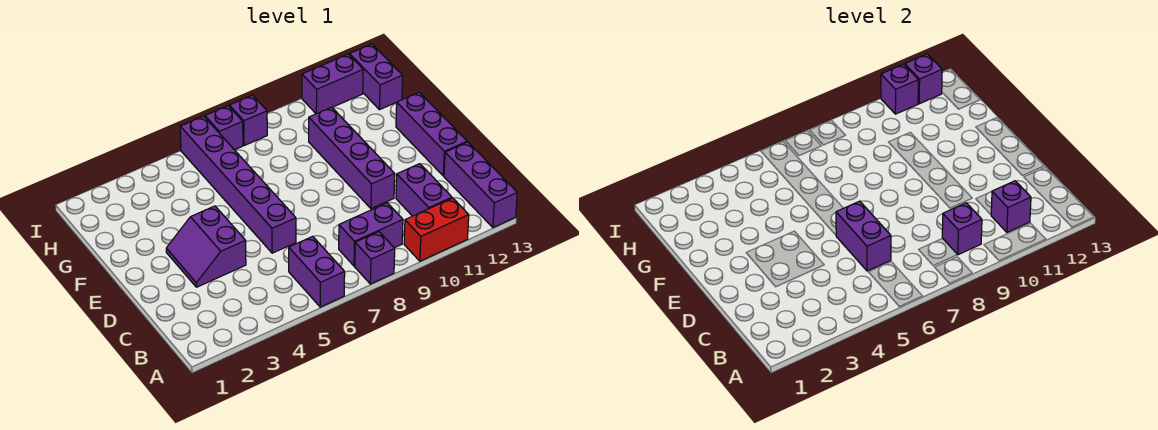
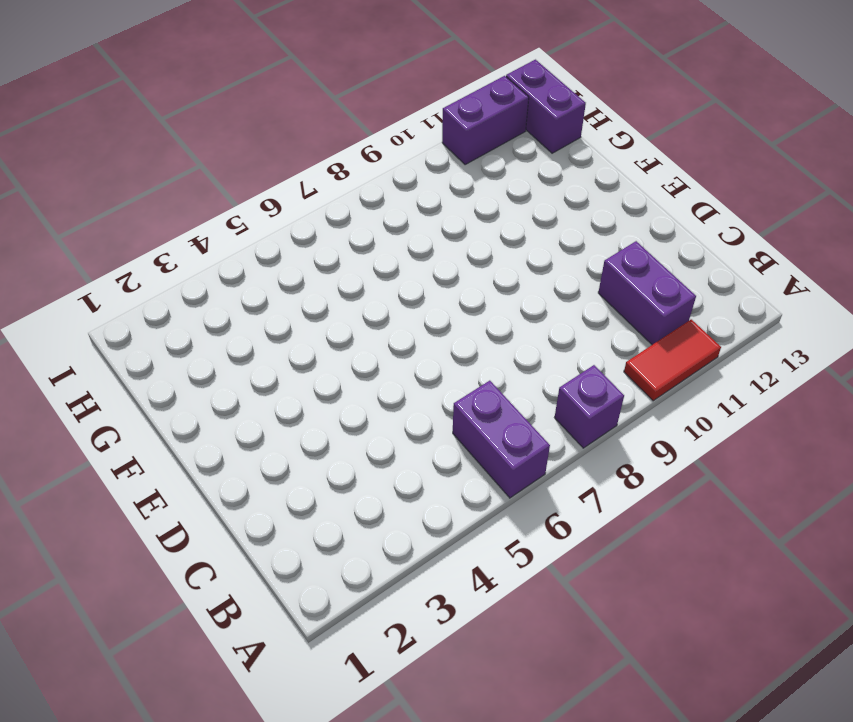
red tile A10:A11 level 1 -> red brick A10:A11 level 1
none -> purple brick A13:C13 level 1
none -> purple brick B8:B9 level 1
none -> purple slope D3:E4 level 1 top 4

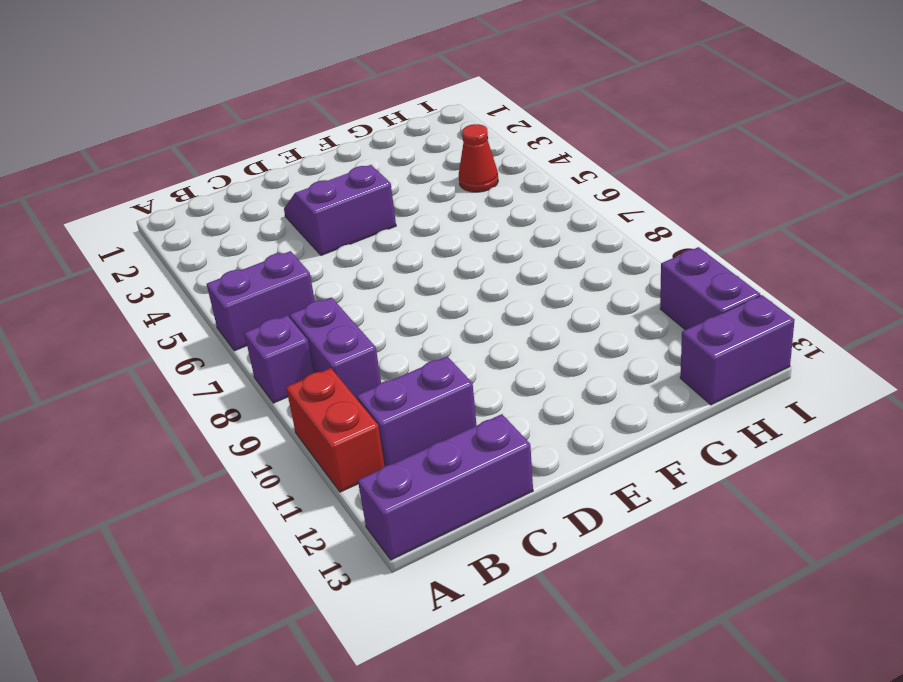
red cone H4 level 1 -> none
none -> purple brick D6:I6 level 1
none -> purple brick D10:G10 level 1
none -> purple brick D13:F13 level 1

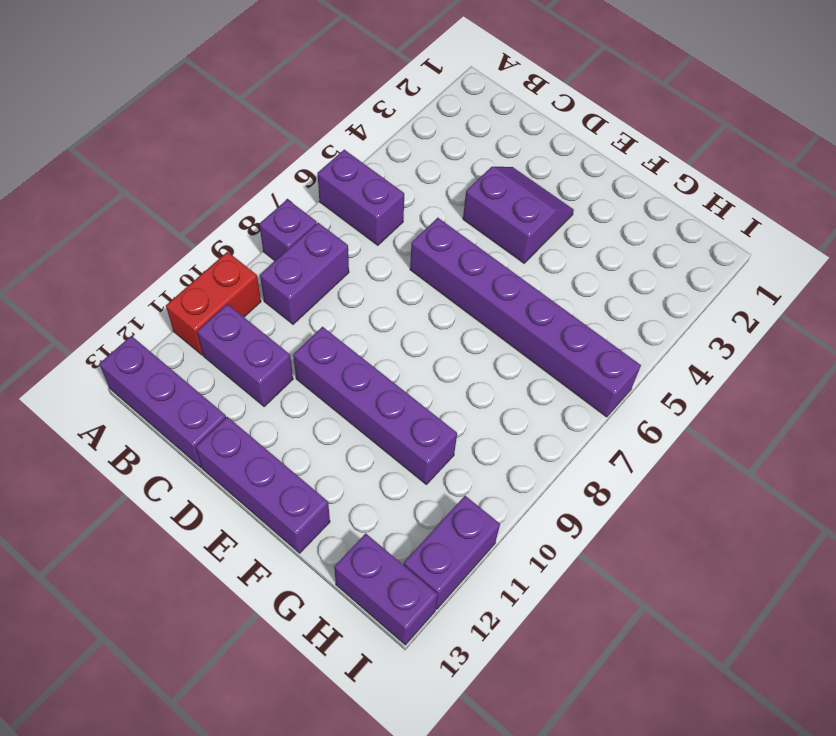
none -> purple brick I7 level 1
none -> purple brick I8 level 1
none -> purple brick B9 level 2

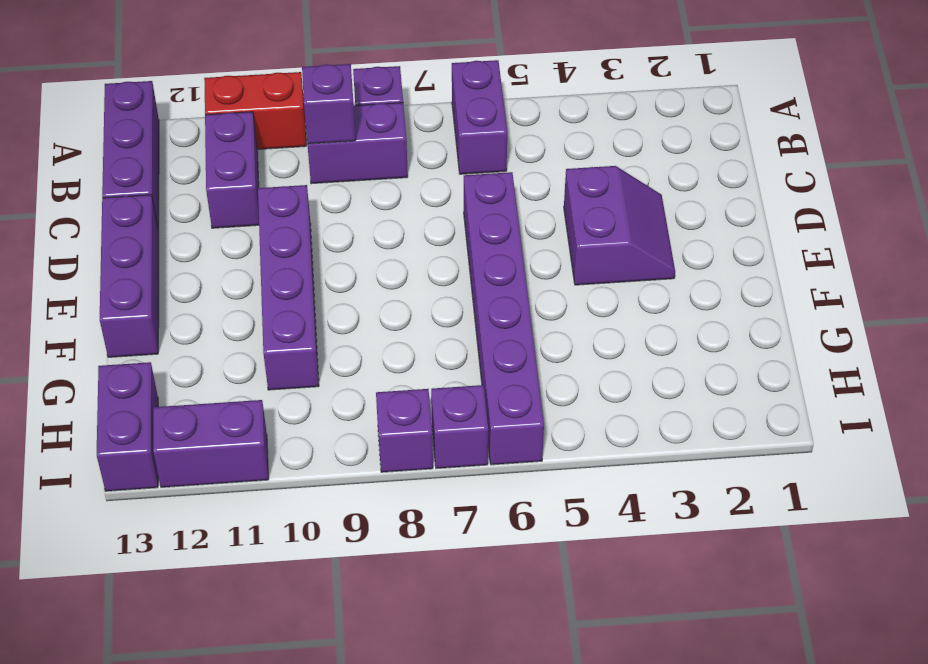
none -> purple brick B11 level 2
none -> purple brick C6:D6 level 2
none -> purple brick I11 level 2

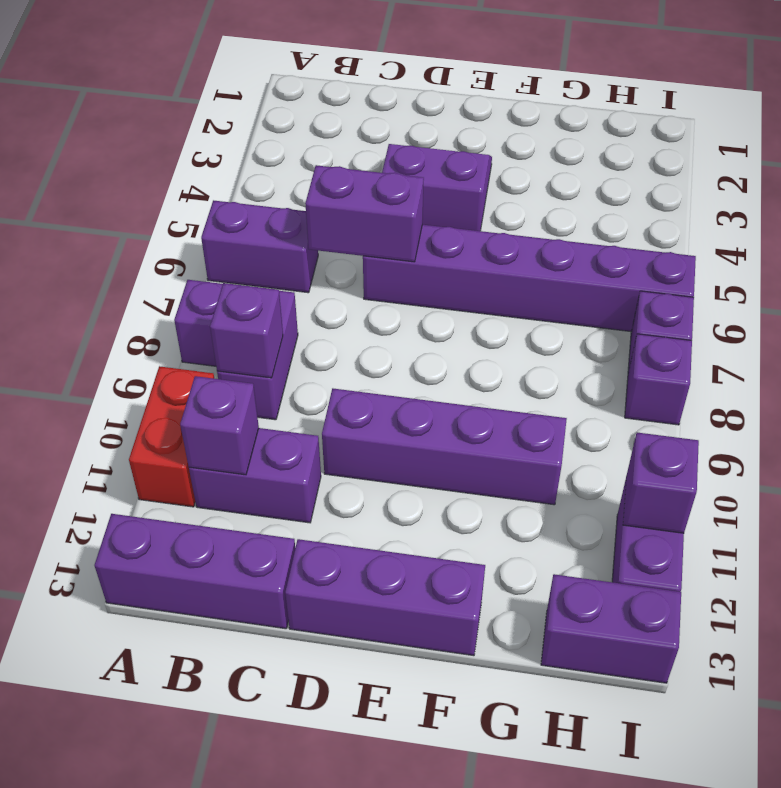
none -> purple brick I12 level 2

